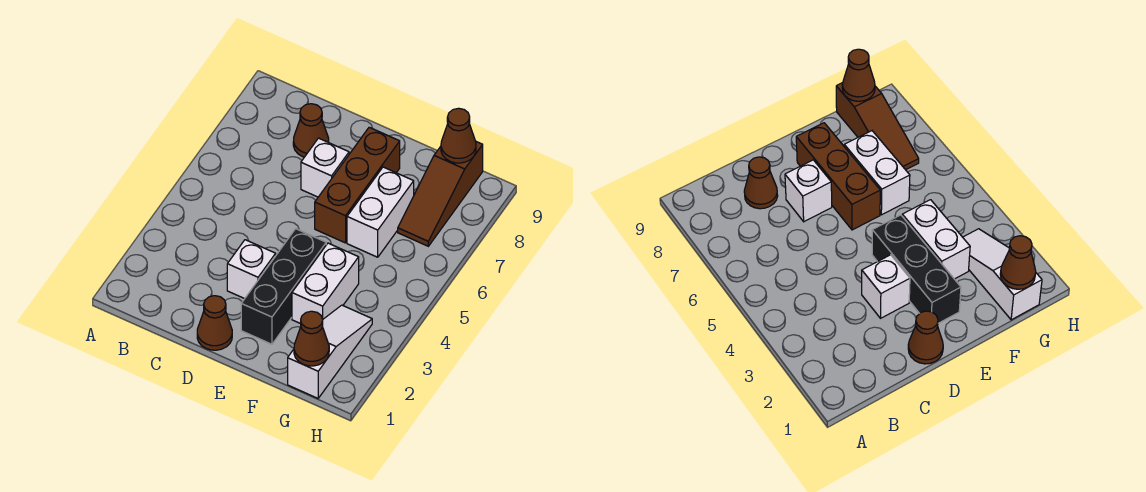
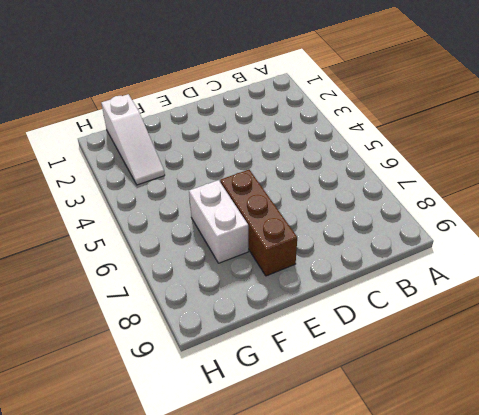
none -> brown cone C8 level 1
none -> brown cone D1 level 1
none -> white brick D3 level 1

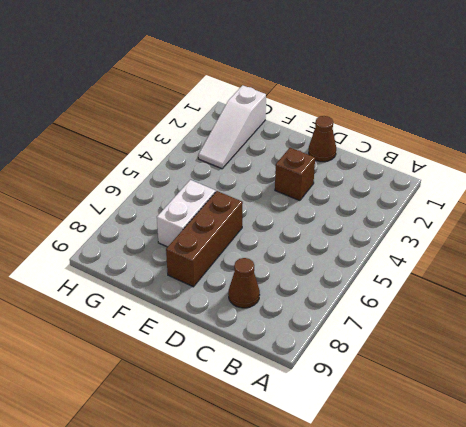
brown brick D3 level 1 -> white brick D3 level 1
none -> white brick D7 level 1
none -> black brick E2:E4 level 1
none -> white brick F3:F4 level 1

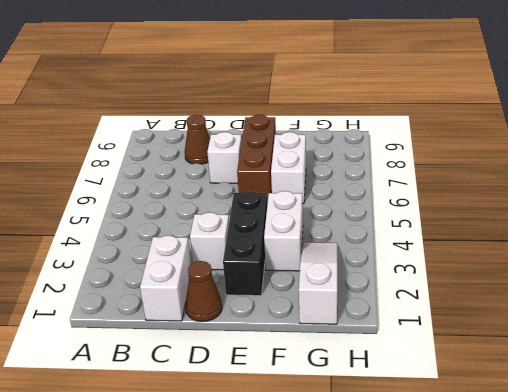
white brick C1:C2 level 1 -> none
none -> brown slope G7:G9 level 1 top 9
none -> brown cone G1 level 2
none -> brown cone G9 level 2

